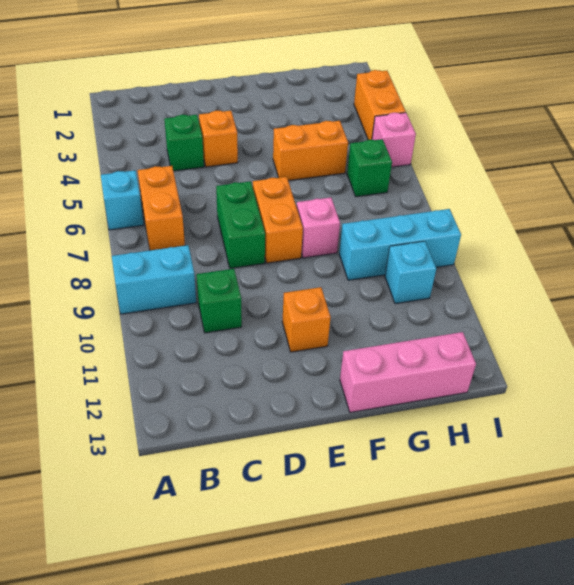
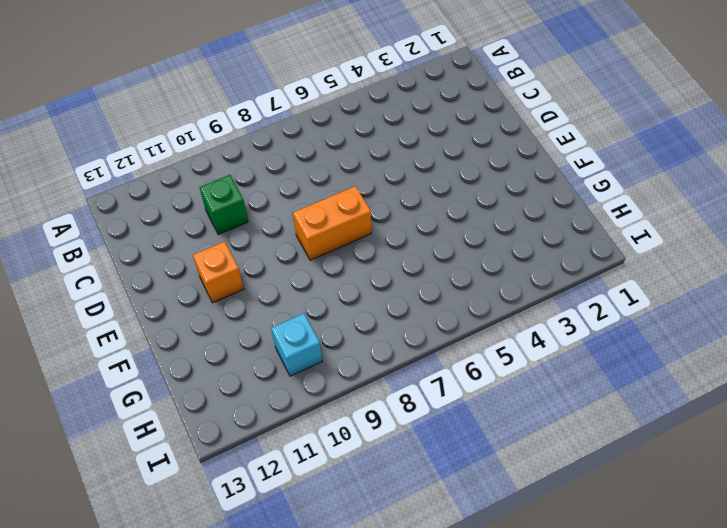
none -> cyan brick A6 level 1
none -> cyan brick A9:B9 level 1
none -> orange brick B6:B7 level 1

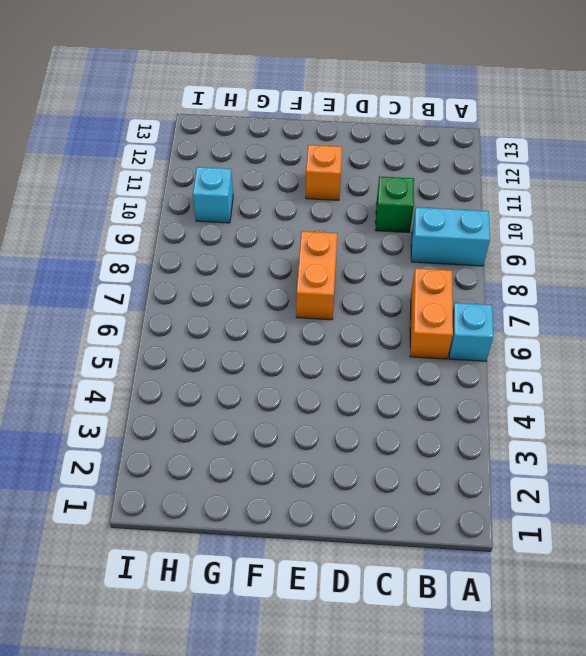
none -> green brick C4 level 1
none -> orange brick D4 level 1
none -> green brick D7:D8 level 1

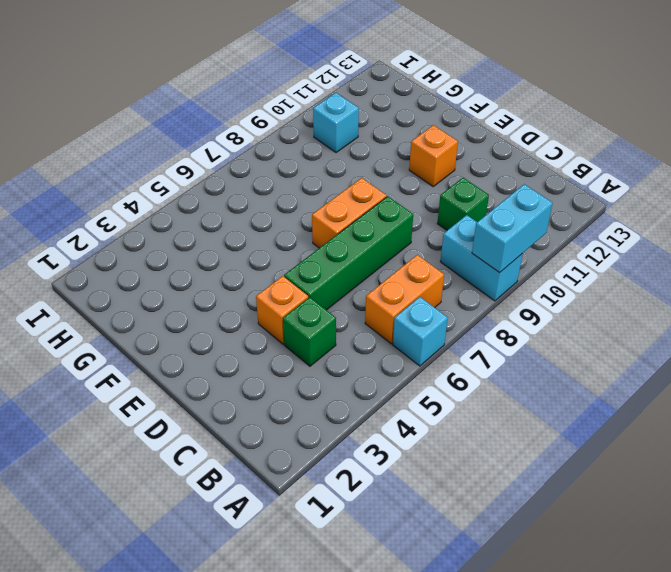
cyan brick A9:A10 level 2 -> none
green brick D5:D8 level 1 -> green brick D7:D8 level 1
none -> orange brick F5:G5 level 1
none -> pink brick F8 level 1
none -> pink brick F13:H13 level 1

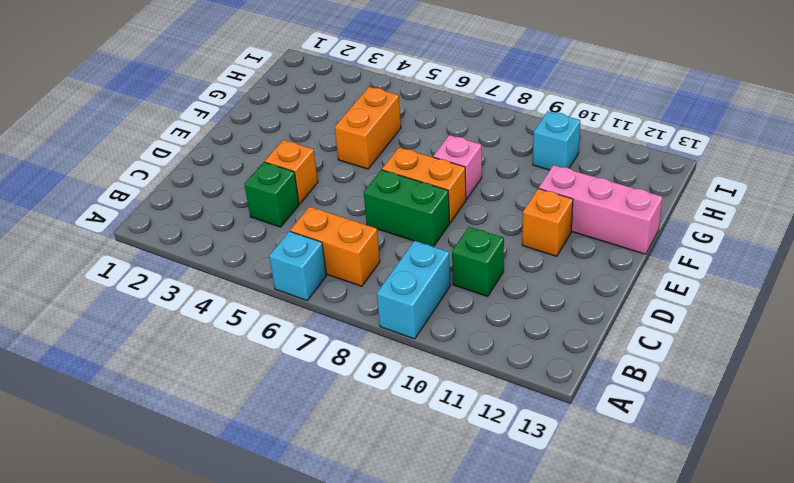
pink brick F11:F13 level 1 -> pink brick F13:H13 level 1
none -> cyan brick G9:I9 level 1
none -> green brick H6 level 1
none -> orange brick I3:I4 level 1

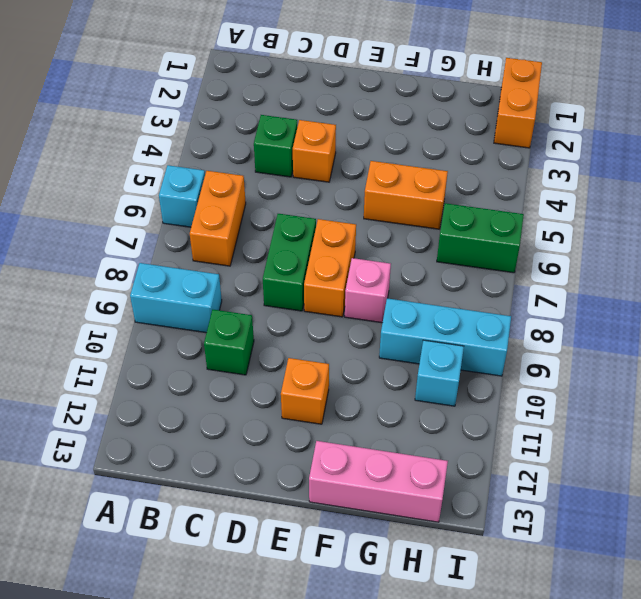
green brick H6:I6 level 1 -> green brick H6 level 1
orange brick I1:I2 level 1 -> orange brick I3:I4 level 1
none -> pink brick I5 level 1

